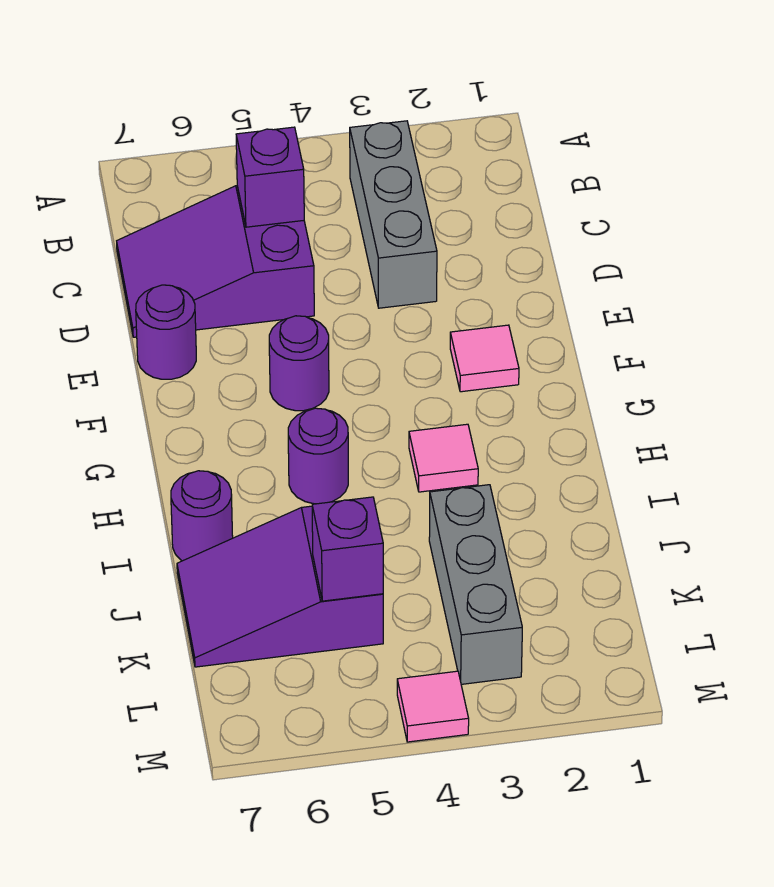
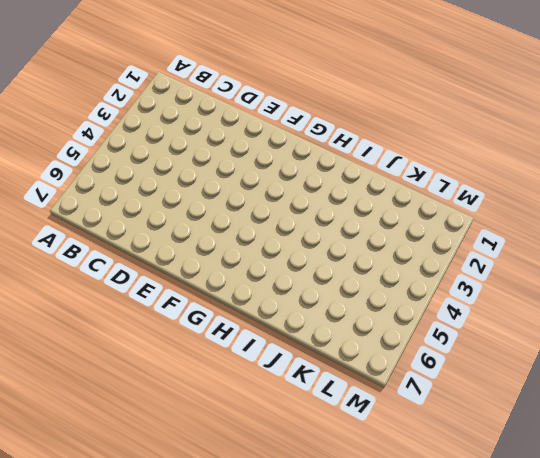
none -> grey brick B3:D3 level 1
none -> purple slope C5:D7 level 1 top 5
none -> purple round brick E7 level 1

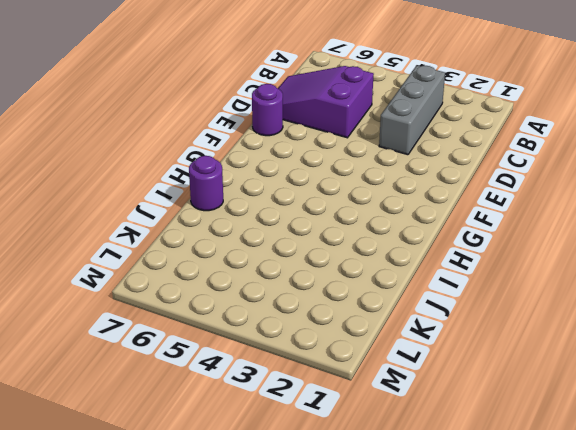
none -> pink tile F2 level 1
none -> purple round brick F5 level 1
none -> pink tile H3 level 1

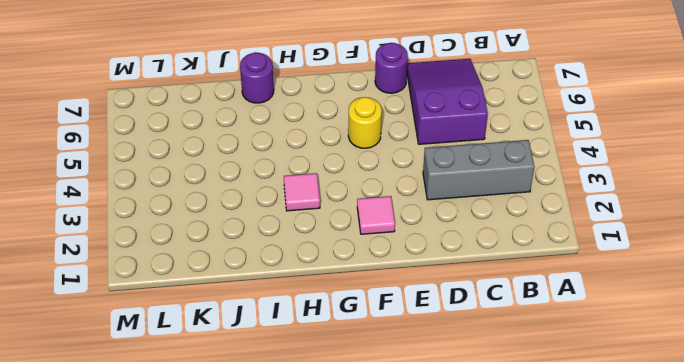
yellow round brick F5 level 1 -> purple round brick F5 level 1
none -> purple round brick H5 level 1
none -> grey brick J3:L3 level 1
none -> purple slope J5:K7 level 1 top 5

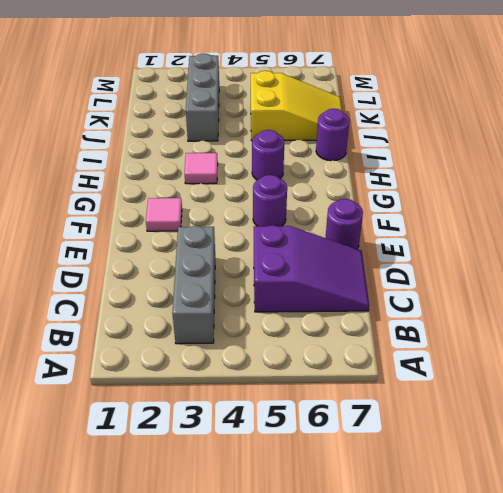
yellow slope J5:K7 level 1 top 5 -> purple slope J5:K7 level 1 top 5
none -> pink tile M4 level 1
none -> purple brick C5 level 2
none -> purple brick K5 level 2

